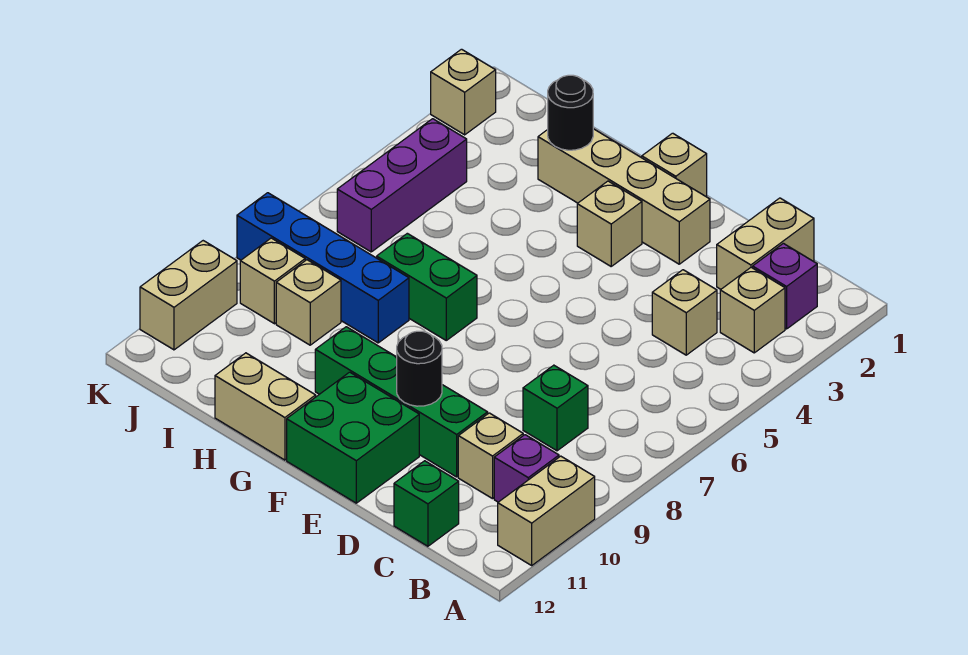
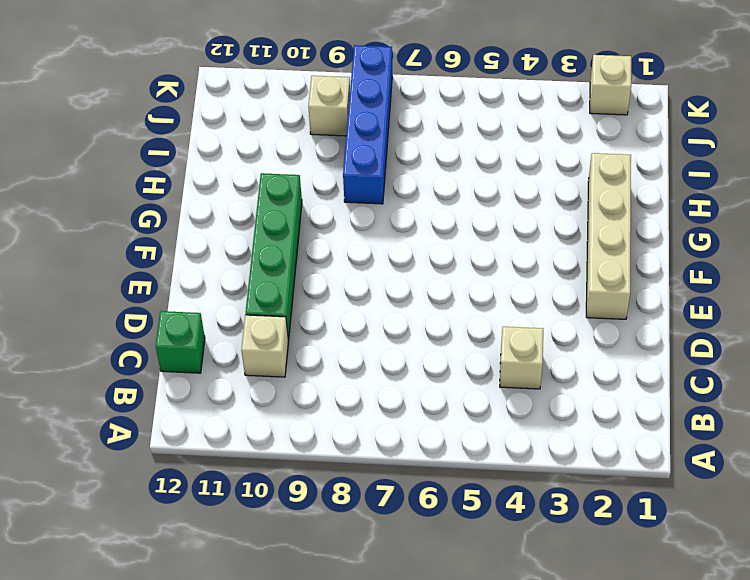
none -> tan brick A10:A11 level 1
none -> purple brick B2 level 1
none -> tan brick B3 level 1

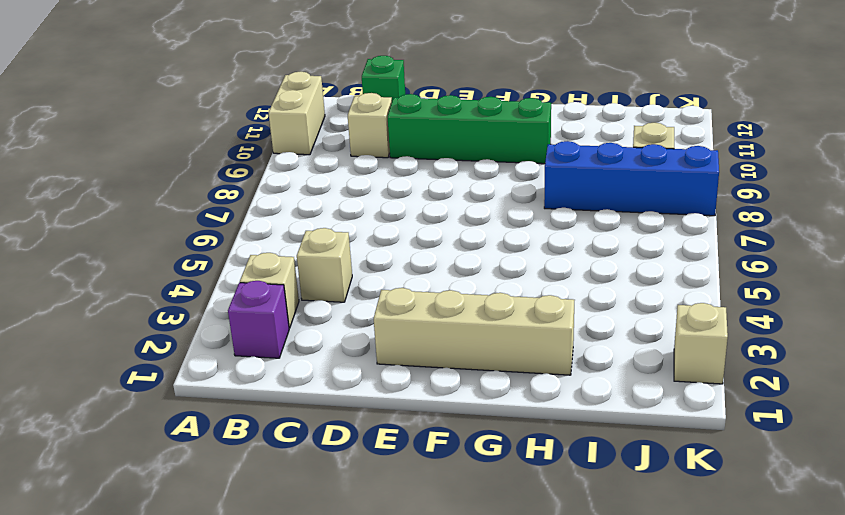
none -> purple brick B10 level 1
none -> tan brick C1:C2 level 1
none -> green brick C8 level 1

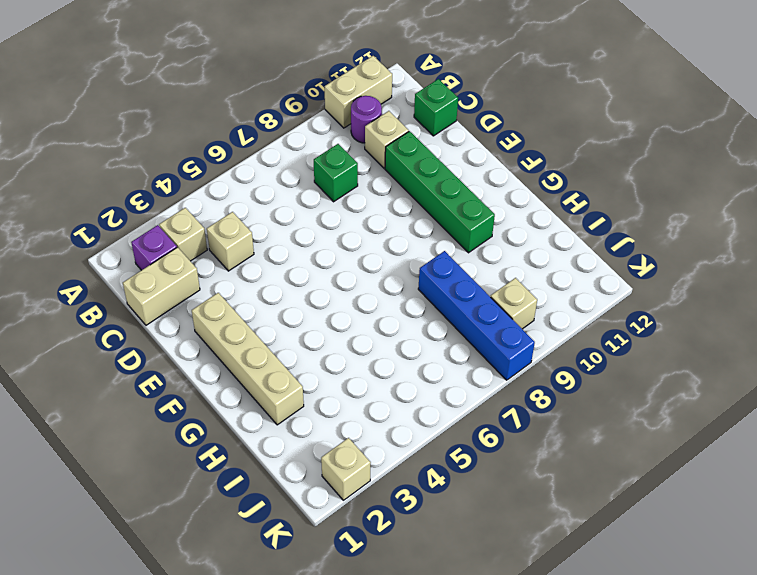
purple round brick B10 level 1 -> purple brick B10 level 1
none -> green brick E11:F12 level 1
none -> tan brick F1 level 1
none -> tan brick F3 level 1

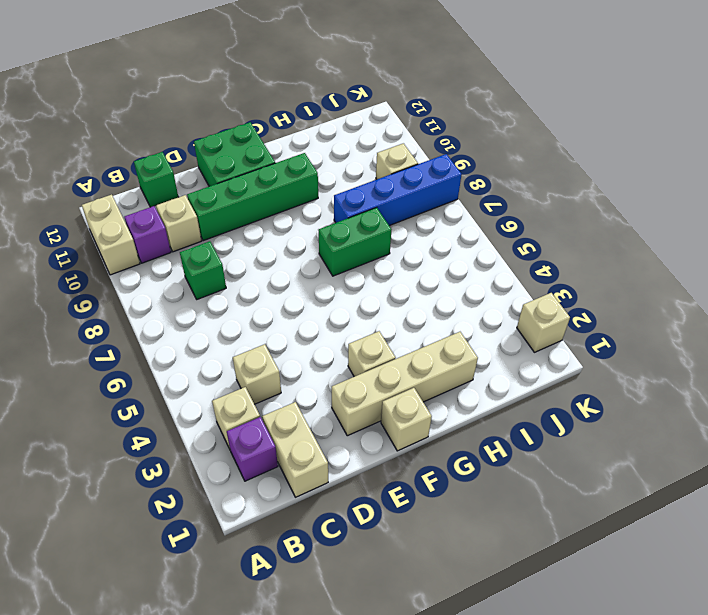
none -> tan brick G12:H12 level 1
none -> tan brick I9 level 1
none -> purple brick J4:J6 level 1

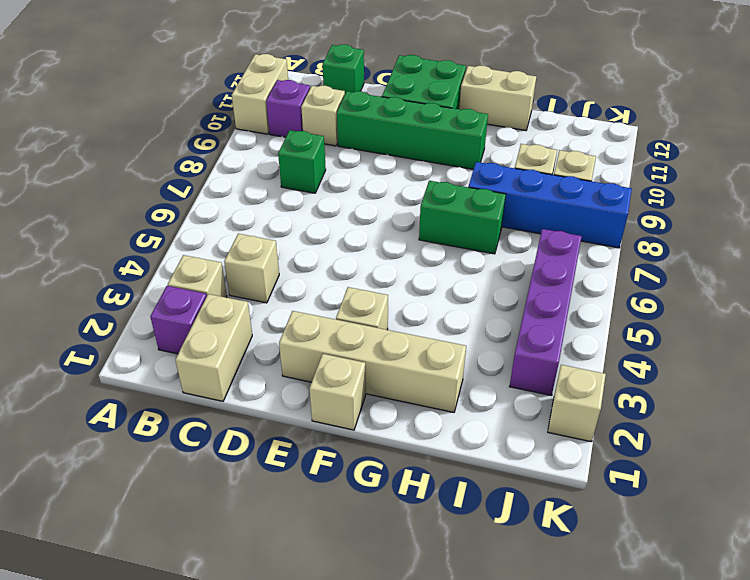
purple brick J3:J6 level 1 -> purple brick J4:J6 level 1
none -> tan brick K10:K11 level 1
none -> black round brick E10 level 2
none -> black round brick H2 level 2

